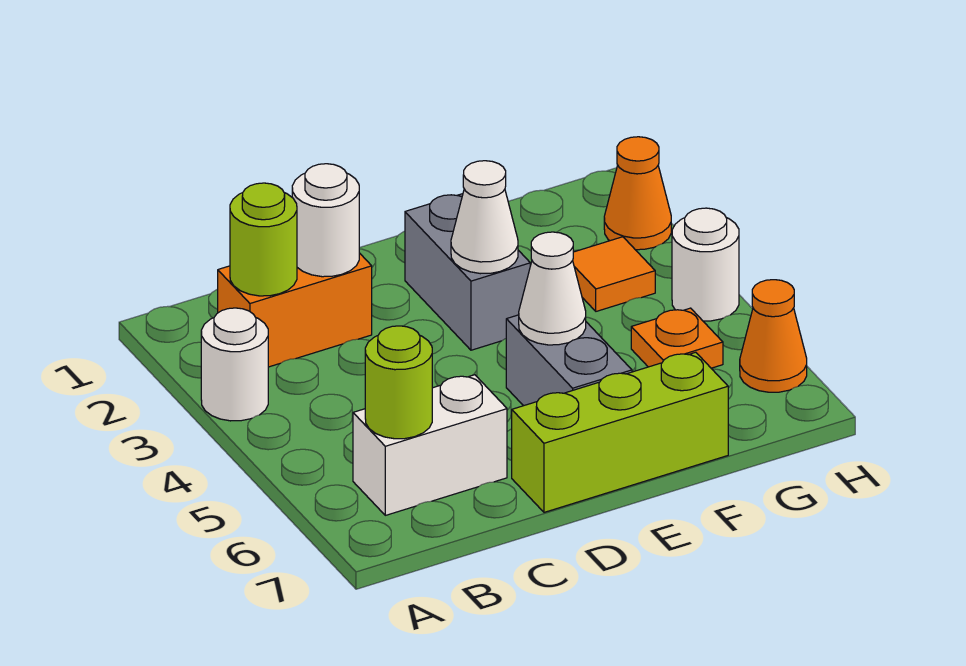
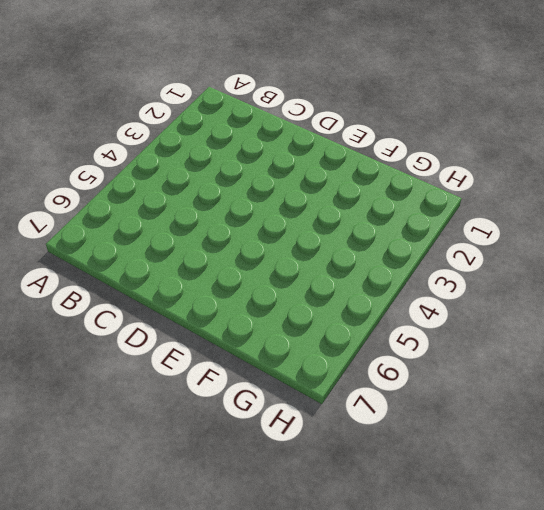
none -> white round brick A3 level 1
none -> orange brick B2:C2 level 1
none -> white brick B6:C6 level 1

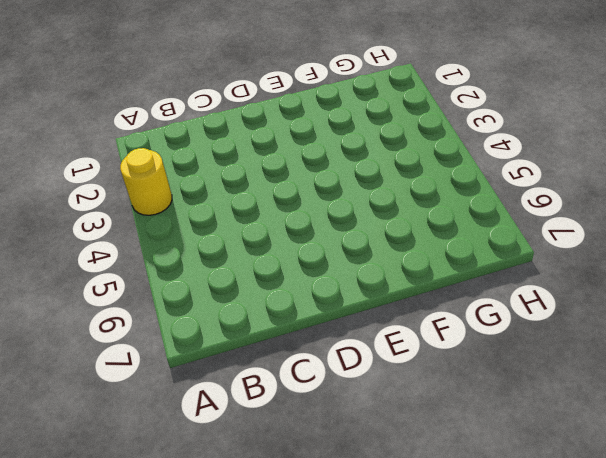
yellow round brick A3 level 1 -> white round brick A3 level 1
none -> orange brick B2:C2 level 1
none -> white brick B6:C6 level 1
none -> lime brick D7:F7 level 1

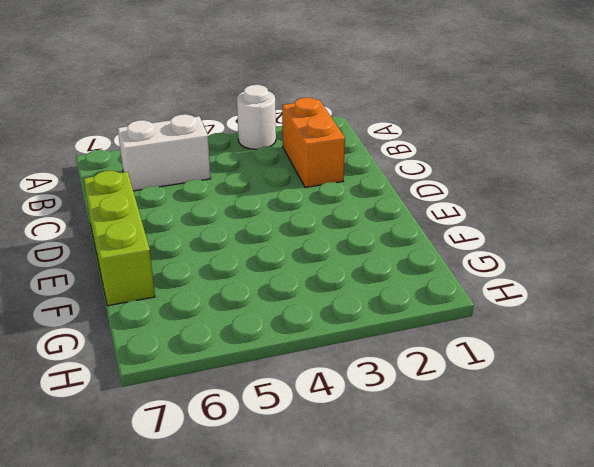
white brick B5:B6 level 1 -> white brick B6:C6 level 1
none -> grey brick E2:E3 level 1
none -> grey brick E5:E6 level 1
none -> orange tile G3 level 1

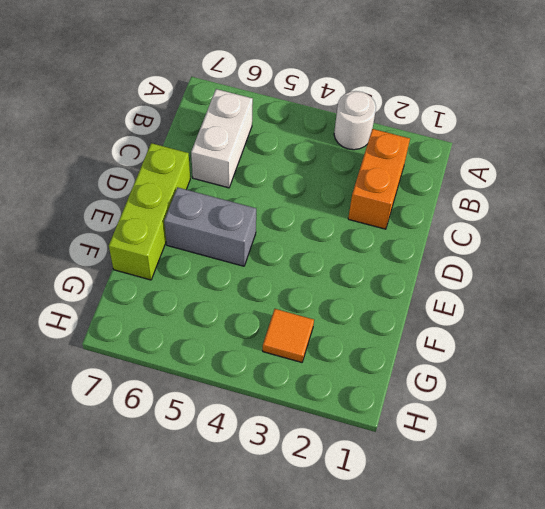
none -> grey brick E2:E3 level 1
none -> orange plate G5 level 1
none -> orange cone H2 level 1

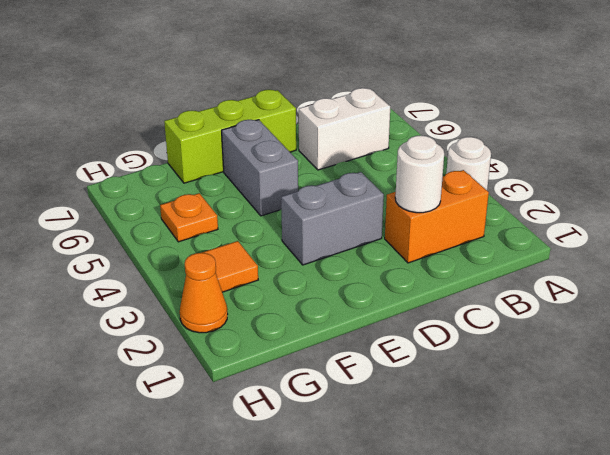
grey brick D3:E3 level 1 -> grey brick E2:E3 level 1
none -> white round brick H4 level 1
none -> orange cone H6 level 1
none -> lime round brick B2 level 2

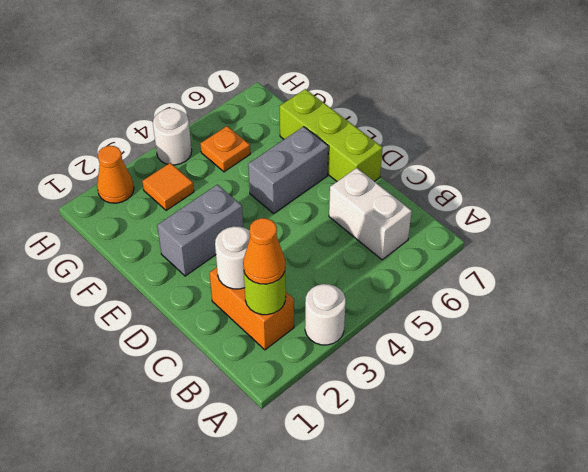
orange cone B2 level 3 -> orange cone H6 level 1
none -> lime round brick B6 level 2
none -> white cone E3 level 2
none -> white cone E5 level 2

